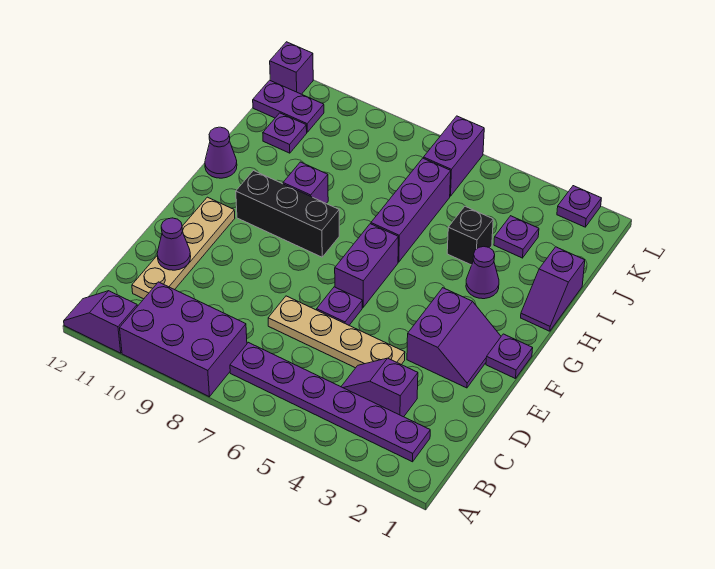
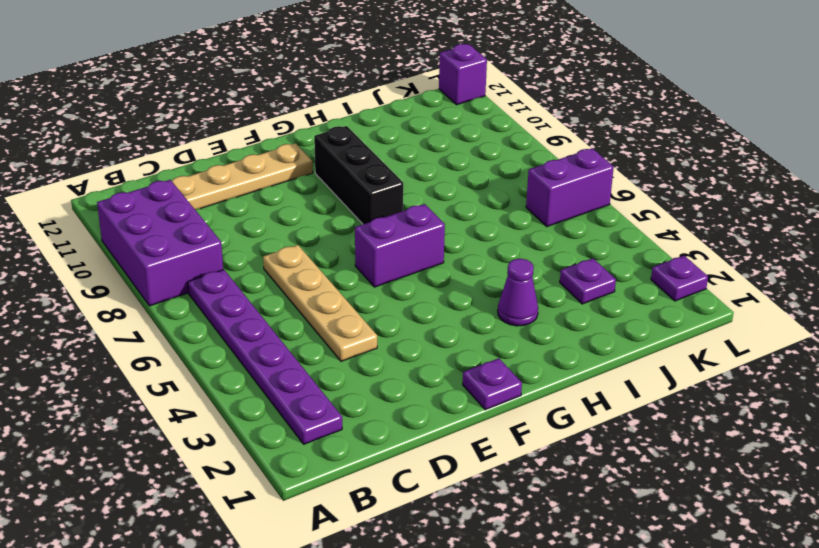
none -> purple slope A11:A12 level 1 top 11
none -> purple slope C3:C4 level 1 top 3
none -> purple slope E2:F3 level 1 top 3

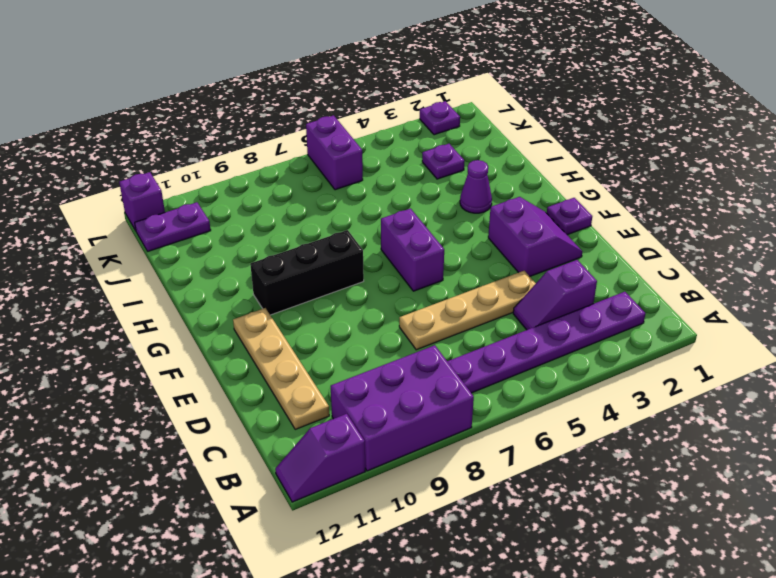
none -> purple plate E6 level 1
none -> purple slope H1:I1 level 1 top I
none -> purple brick H6:J6 level 1

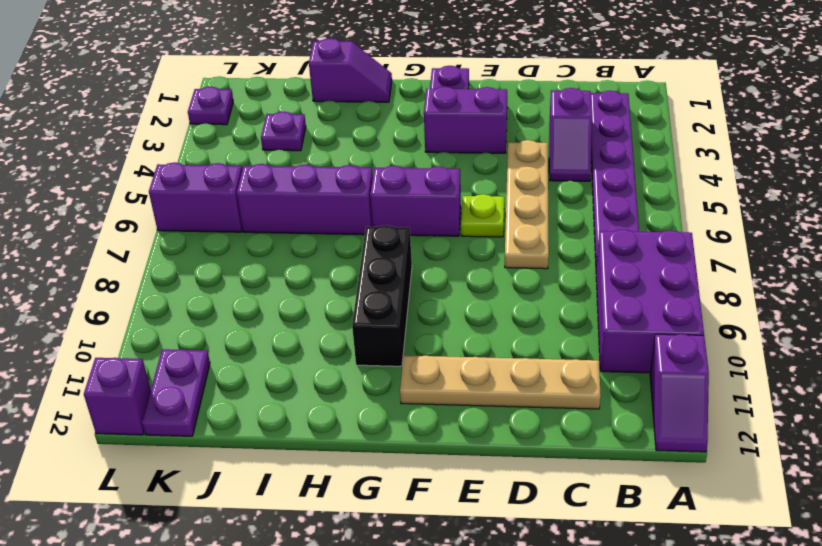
lime plate E6 level 1 -> purple plate E6 level 1
none -> purple cone H3 level 1
none -> purple brick H9 level 1
none -> purple cone H12 level 1

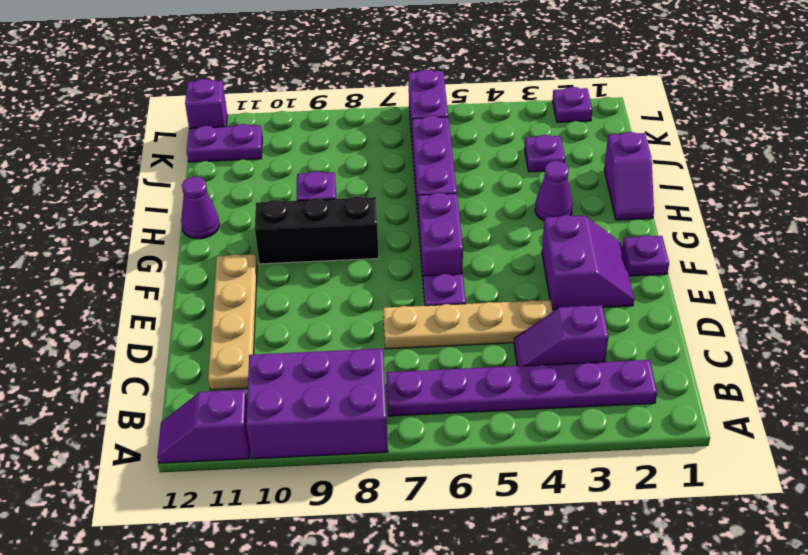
none -> black brick I4 level 1
none -> purple plate J11 level 1
none -> purple cone D11 level 2

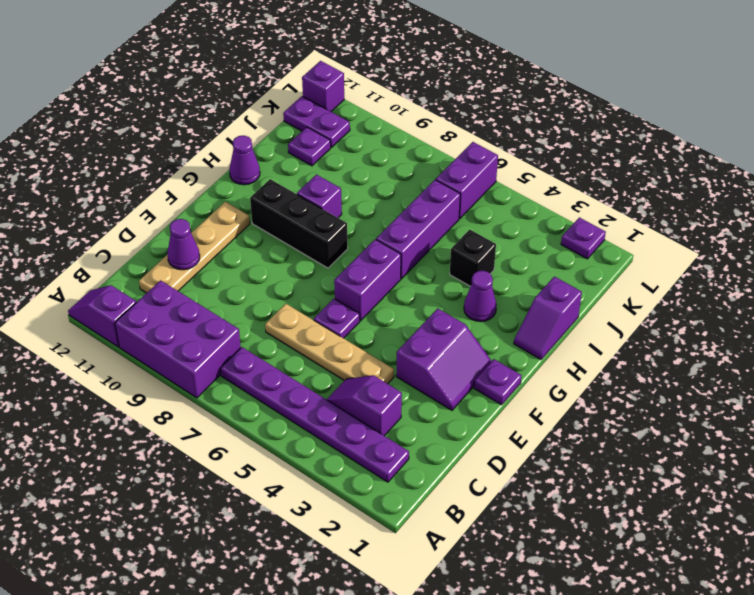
none -> purple plate J3 level 1

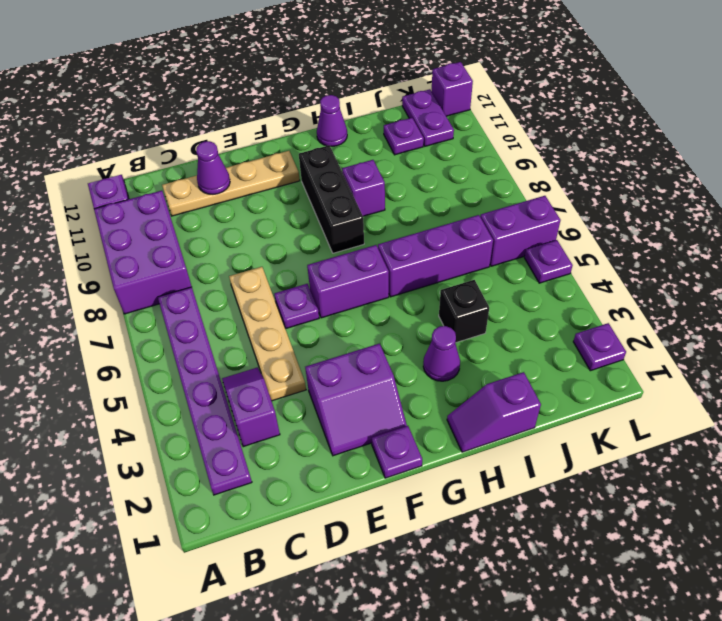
purple plate L5 level 1 -> purple plate J3 level 1

